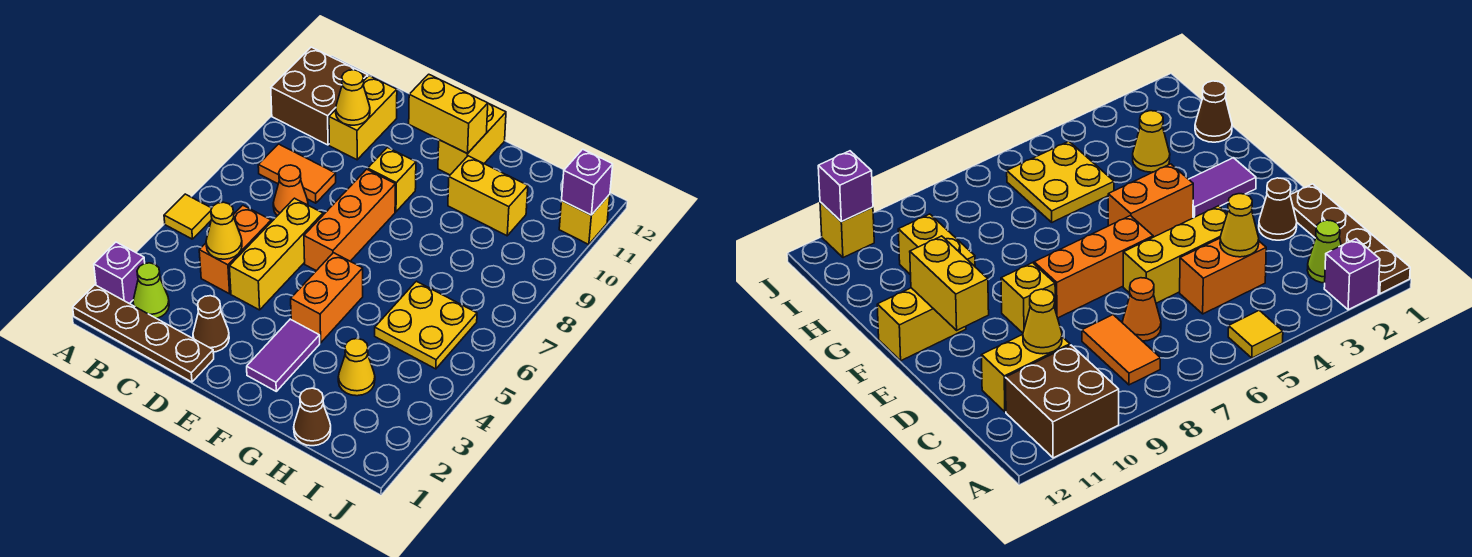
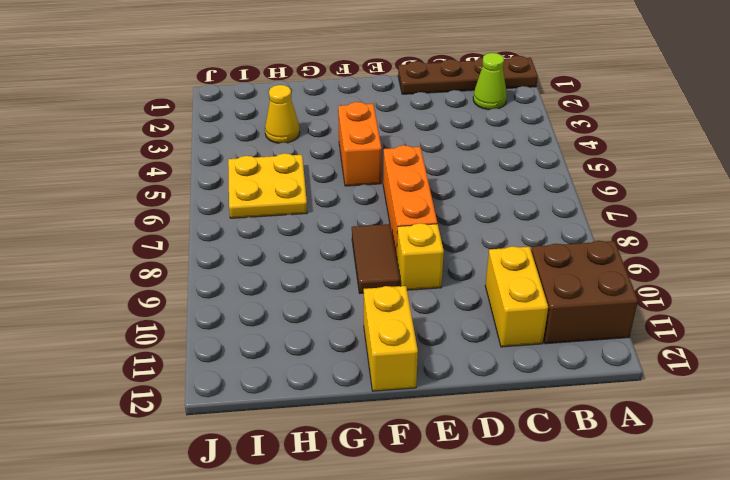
brown tile F8:F9 level 1 -> none
none -> purple brick A2 level 1
none -> yellow tile A5 level 1
none -> orange tile B8:C8 level 1

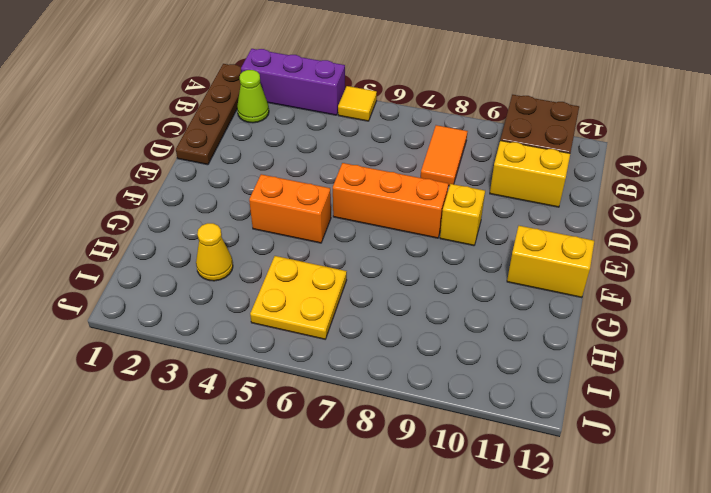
purple brick A2:A4 level 1 -> purple brick A2 level 1
none -> orange brick C4:C5 level 1
none -> orange cone C7 level 1
none -> brown cone D2 level 1

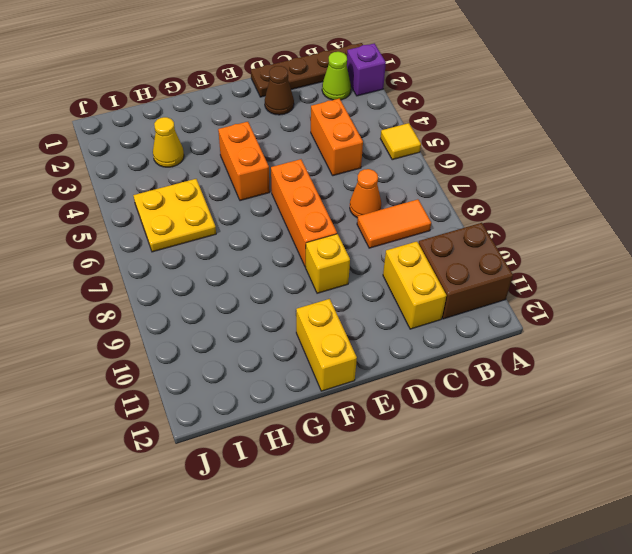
none -> yellow brick D4:D6 level 1
none -> purple tile F2:F3 level 1
none -> yellow brick G10:H10 level 1

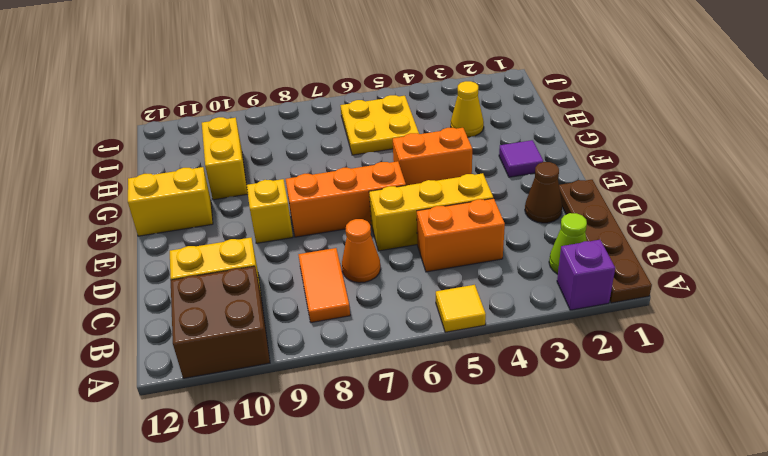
purple tile F2 level 1 -> purple tile F2:F3 level 1
none -> brown cone H1 level 1
none -> yellow brick J11 level 1
none -> yellow cone C4 level 2

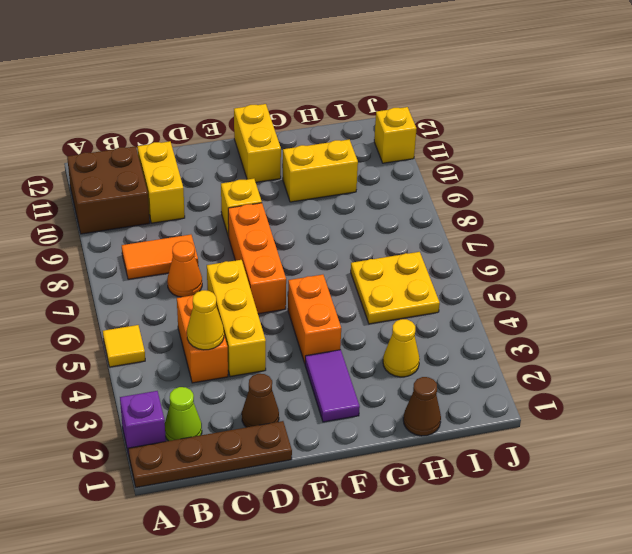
none -> yellow cone C10 level 2
none -> yellow brick E11:F11 level 2
none -> purple brick J11 level 2

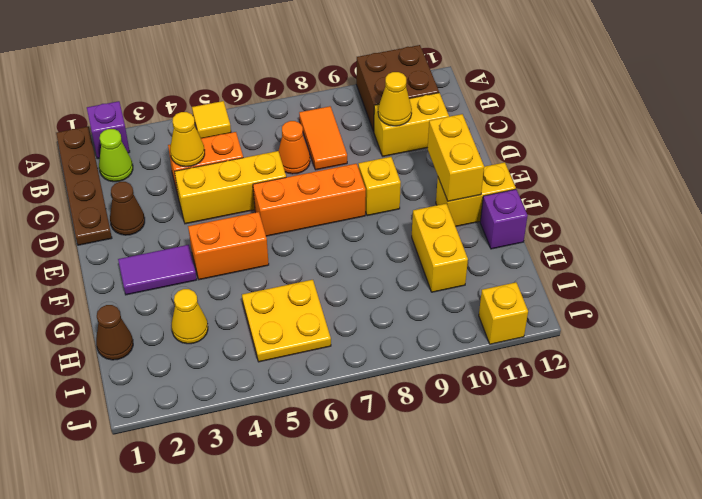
purple brick G12 level 1 -> purple brick J11 level 2

